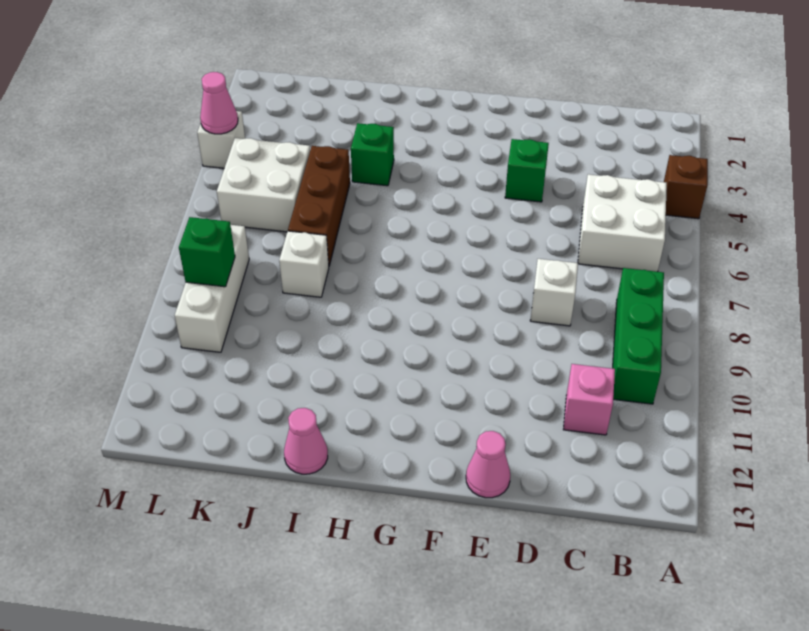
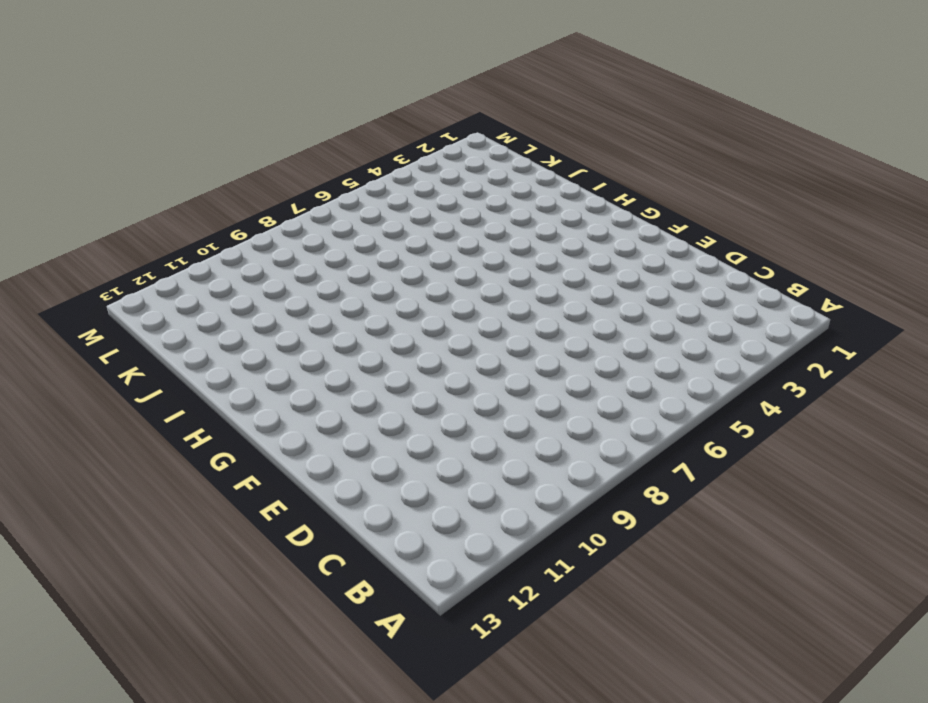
none -> brown brick A4 level 1
none -> white brick B5:C6 level 1
none -> green brick B8:B10 level 1

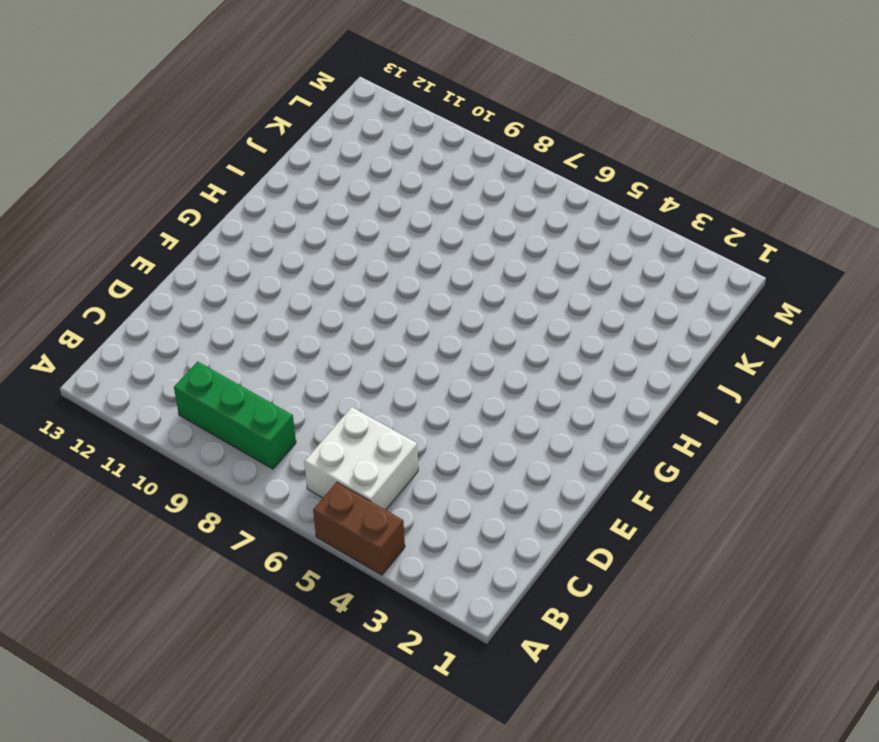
brown brick A4:A5 level 1 -> brown brick A4 level 1
none -> pink brick C11 level 1
none -> white brick D8 level 1
none -> green brick E4 level 1

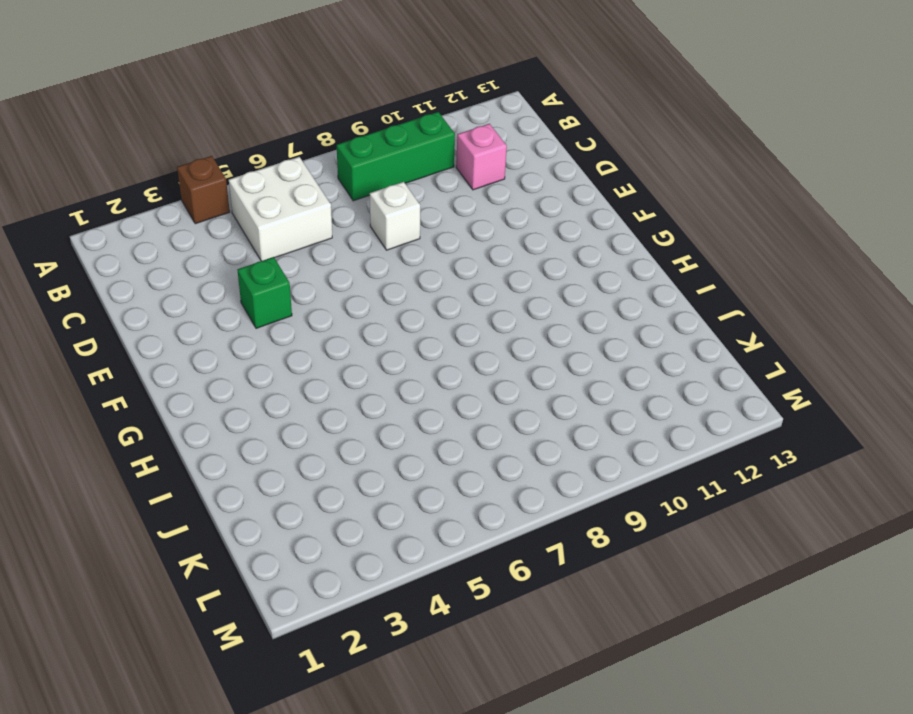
none -> pink cone E13 level 1
none -> green brick I4 level 1
none -> pink cone I13 level 1

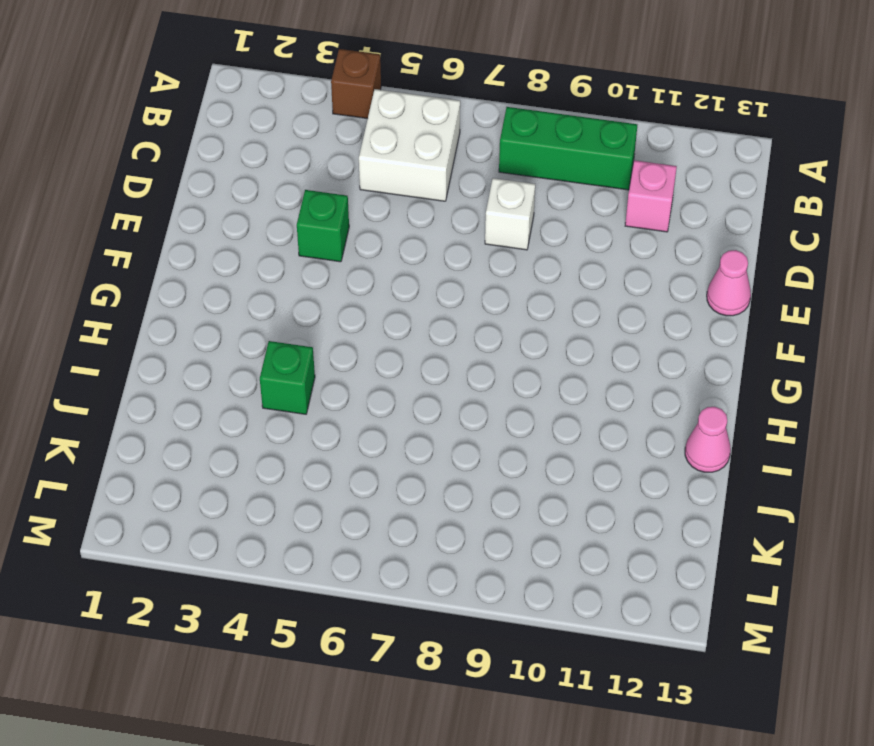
none -> brown brick J5:J7 level 1
none -> white brick J8 level 1
none -> white brick K5:L6 level 1

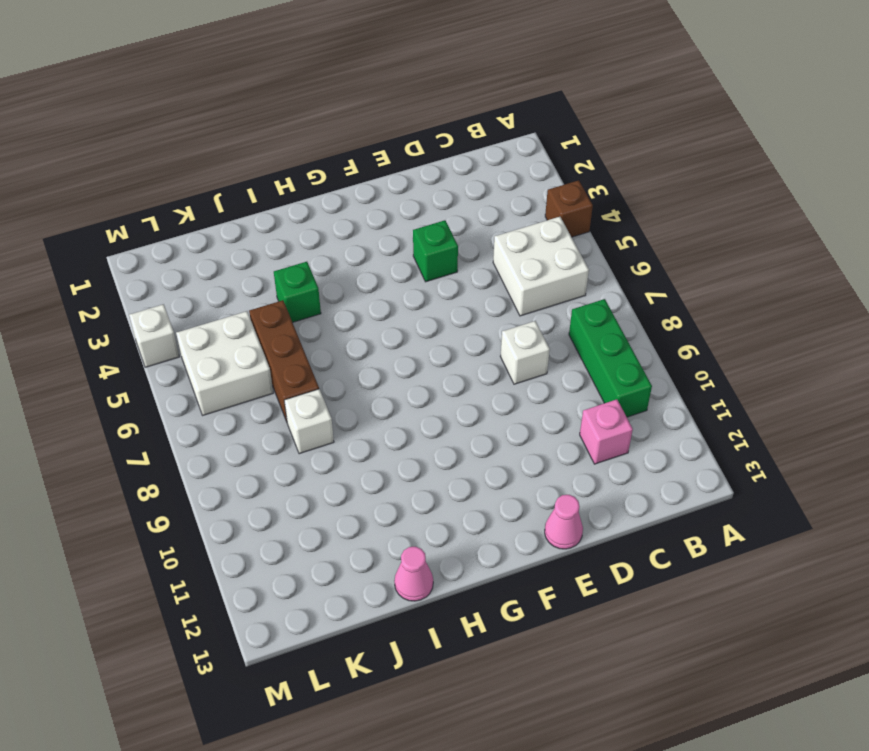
none -> white brick L8:L10 level 1
none -> green brick L9 level 2
none -> pink cone M4 level 2

